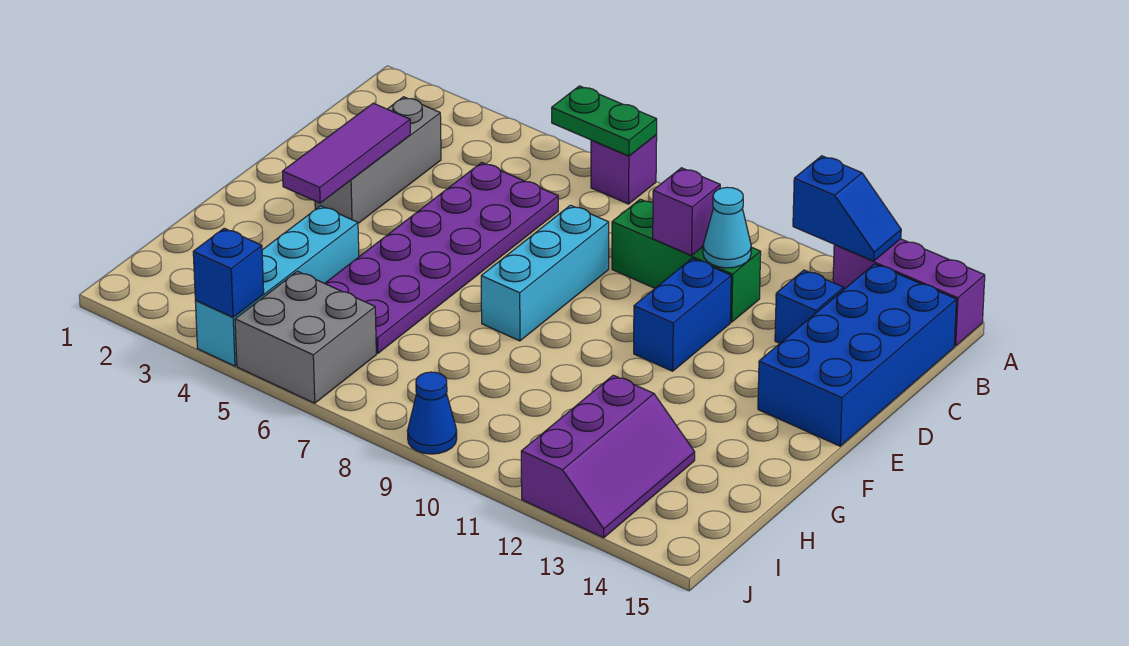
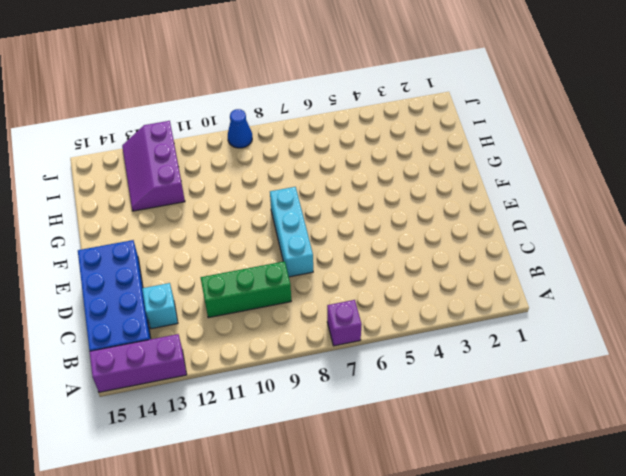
cyan brick C13 level 1 -> blue brick C13 level 1
none -> grey brick C3:E3 level 1
none -> purple plate C5:H6 level 1
none -> blue brick D11:E11 level 1

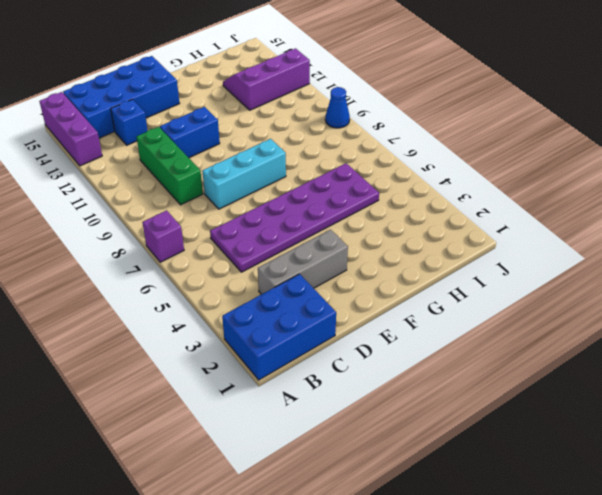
blue brick A1:C2 level 1 -> none
none -> cyan brick G4:J4 level 1
none -> grey brick I5:J6 level 1
none -> green plate A6:A7 level 2

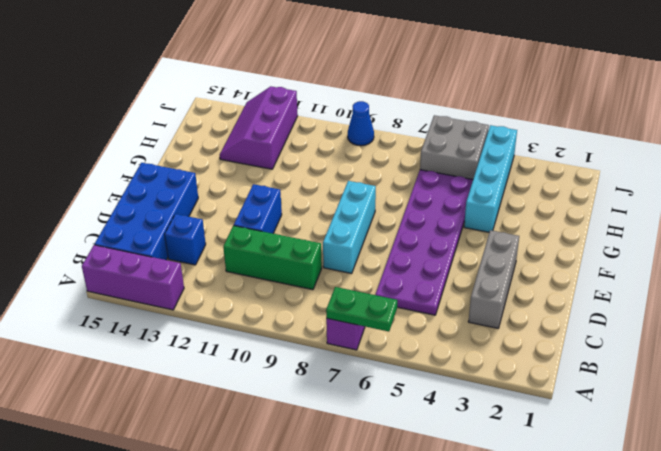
none -> blue slope A12:A13 level 2 top 12
none -> purple brick C10 level 2
none -> cyan cone C11 level 2

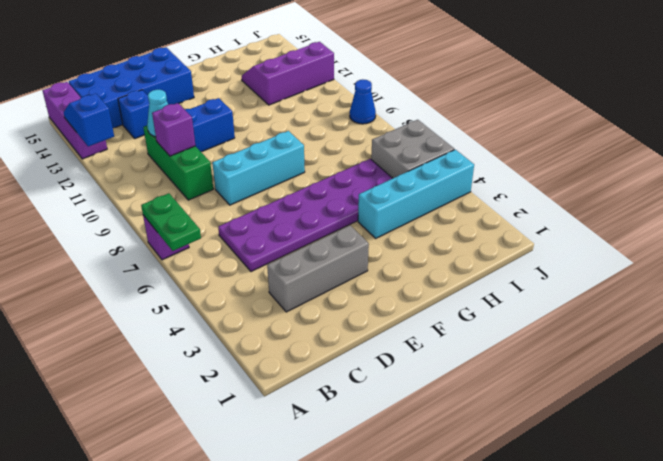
none -> purple tile D3:F3 level 2
none -> blue brick J4 level 2

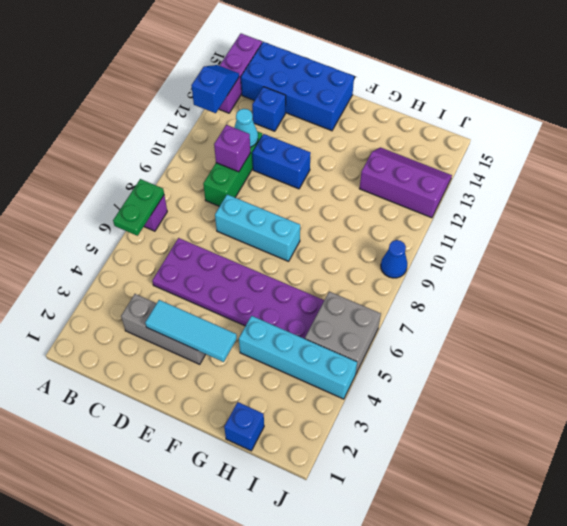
cyan tile D3:F3 level 2 -> purple tile D3:F3 level 2
blue brick H1 level 1 -> blue brick J4 level 2

